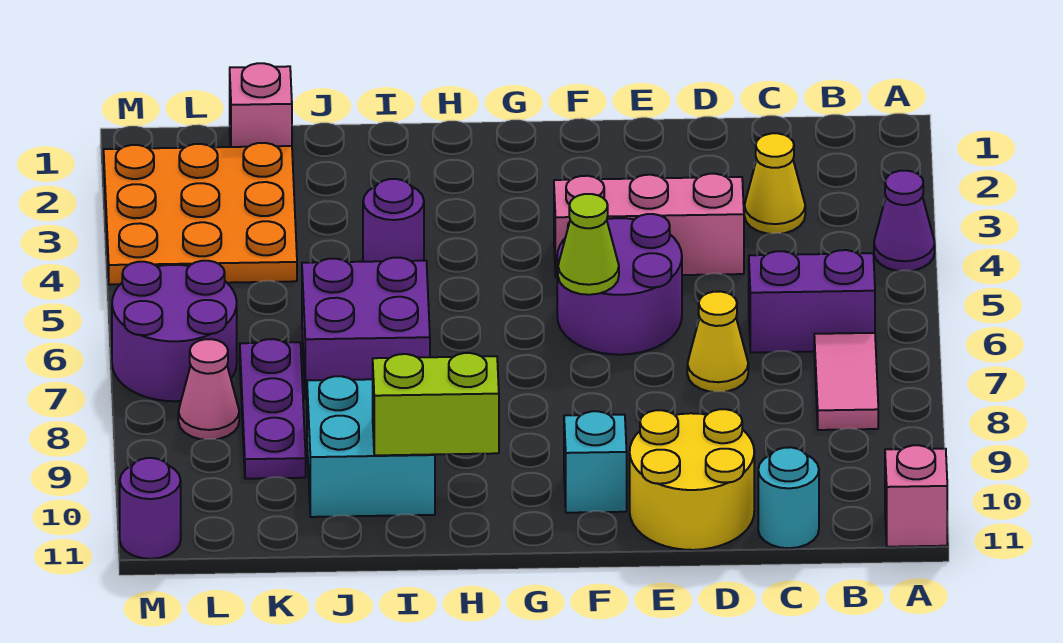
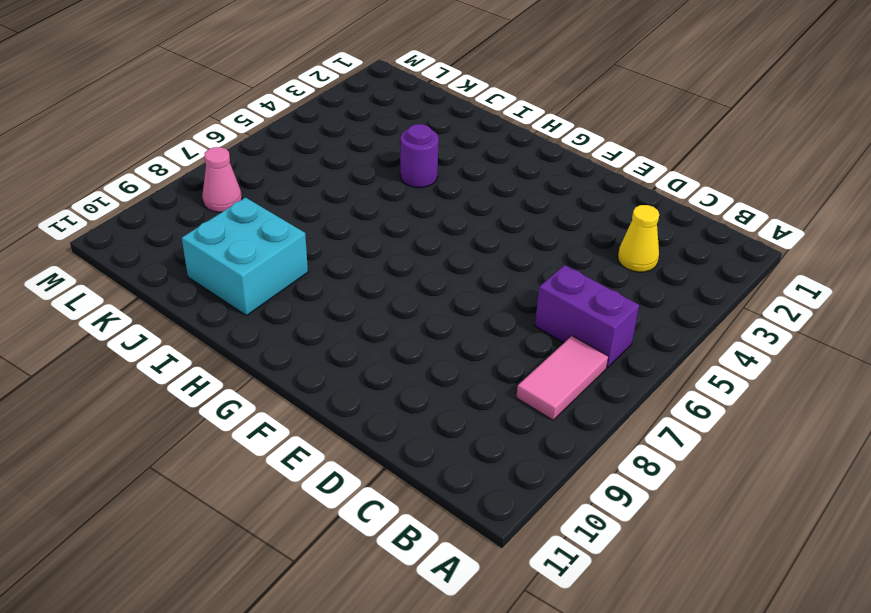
none -> purple cone A4 level 1
none -> pink brick A11 level 1
none -> cyan round brick C11 level 1

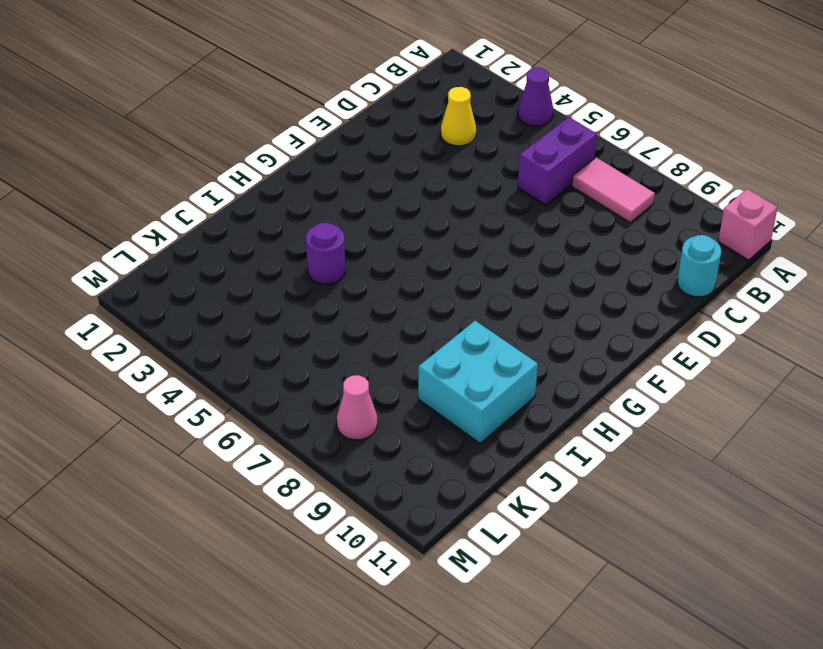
none -> pink brick D4:F4 level 1
none -> yellow cone D7 level 1
none -> yellow round brick D10:E11 level 1

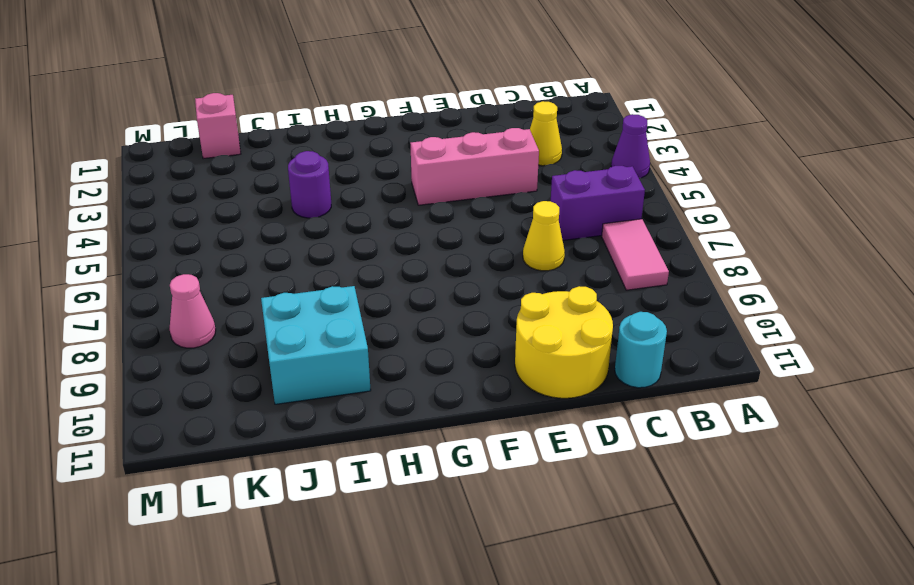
none -> pink brick A11 level 1
none -> purple round brick E5:F6 level 1
none -> cyan brick F10 level 1

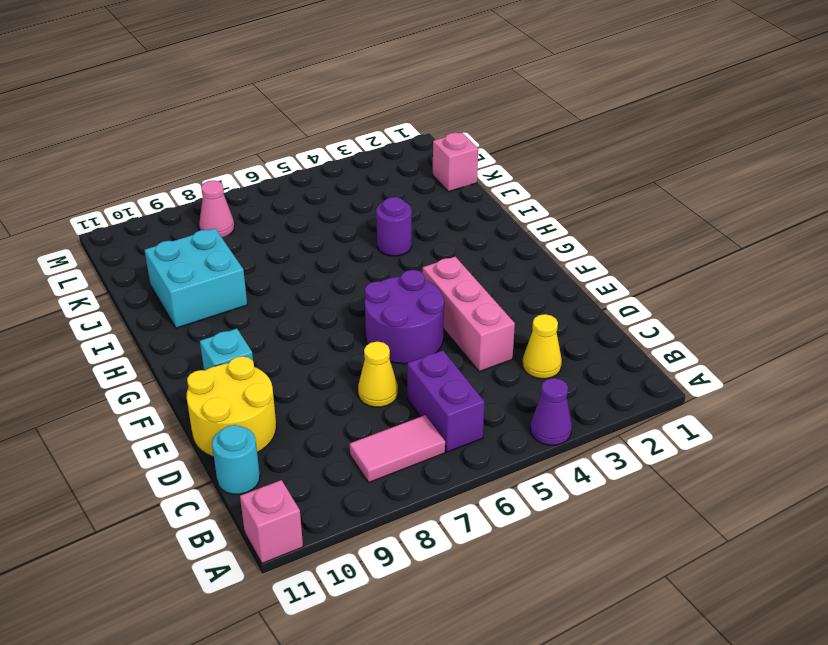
none -> purple brick I6:J7 level 1
none -> orange plate K2:M4 level 1
none -> purple plate K7:K9 level 1

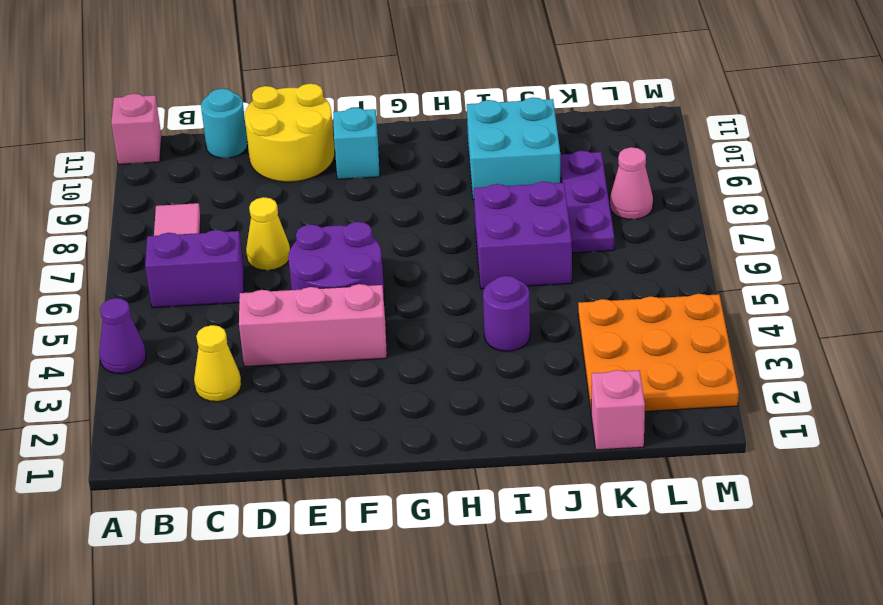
none -> purple round brick L6:M7 level 1
none -> purple round brick M11 level 1
none -> lime cone F6 level 2

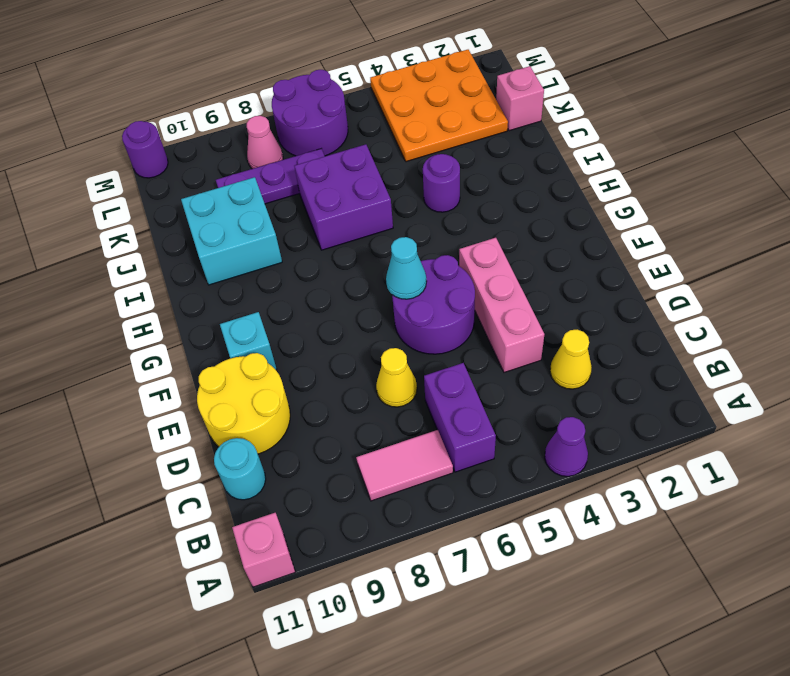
cyan cone F6 level 2 -> lime cone F6 level 2
none -> lime brick H10:I10 level 2

